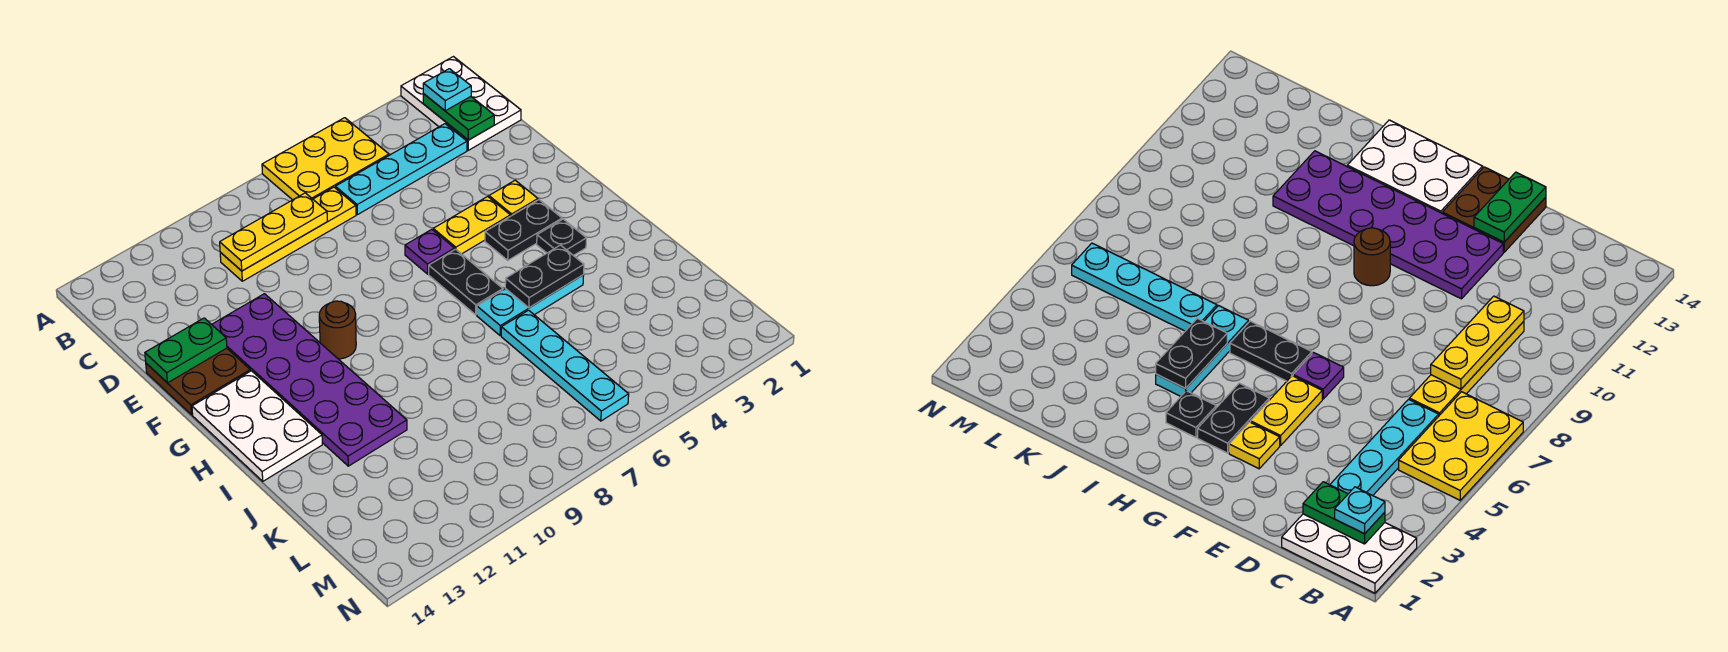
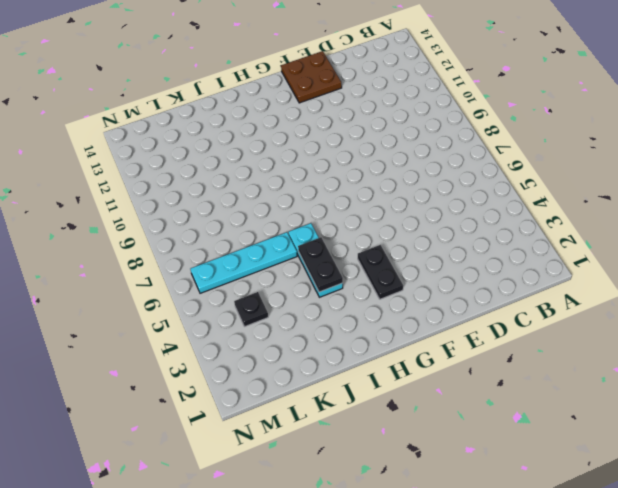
black plate L4 level 1 -> black plate H3 level 1
none -> white plate A1:C2 level 1
none -> yellow plate A5:B7 level 1
none -> cyan plate C3:C6 level 1

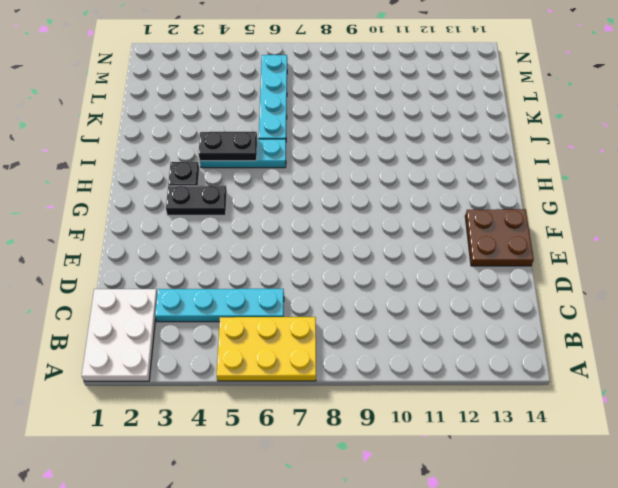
none -> yellow plate C7:C10 level 1
none -> purple plate E11:J12 level 1
none -> yellow plate F3 level 1

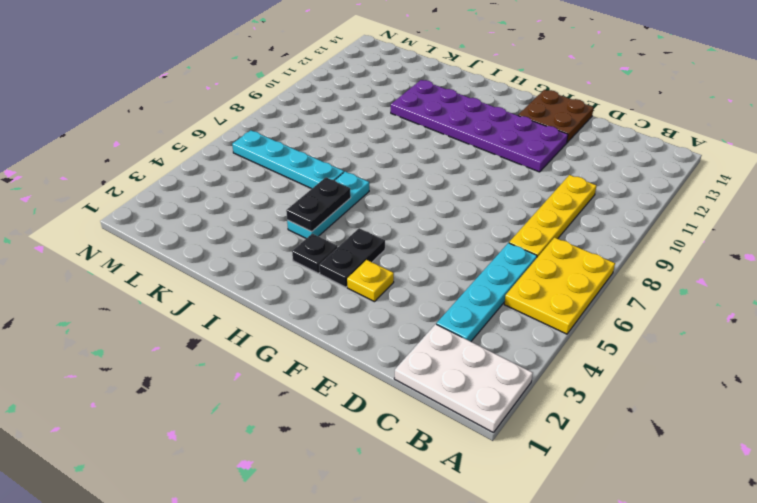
none -> yellow plate F4:F5 level 1
none -> purple plate F6 level 1
none -> black plate G6:H6 level 1

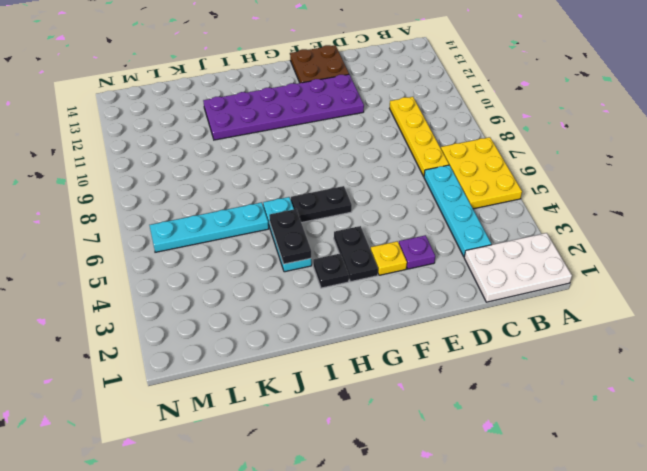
purple plate E3 level 1 -> purple plate F6 level 1
none -> yellow plate F4:F5 level 1
none -> brown round brick G10 level 1
none -> white plate G13:I14 level 1

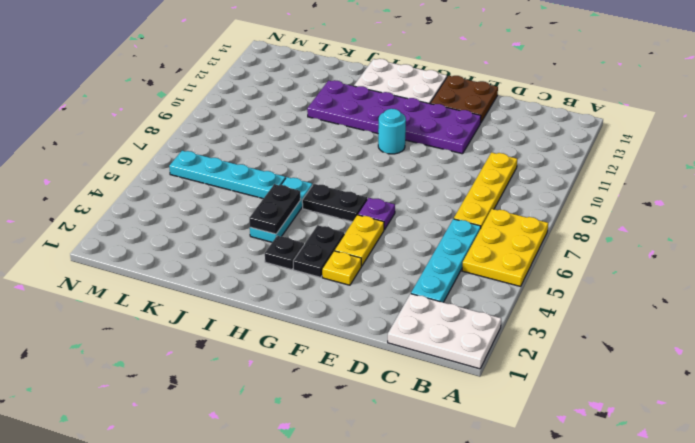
cyan round brick G10 level 1 -> brown round brick G10 level 1
none -> green plate B2:C2 level 2
none -> yellow plate C8:C10 level 2
none -> green plate E13:E14 level 2

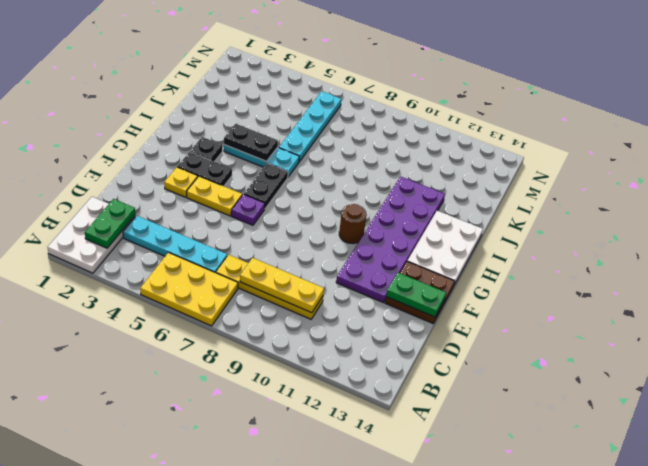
none -> cyan plate B2 level 3

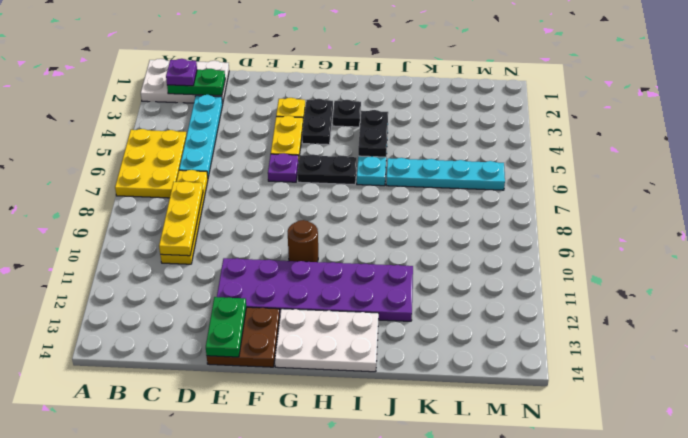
purple plate B2 level 3 -> cyan plate B2 level 3

